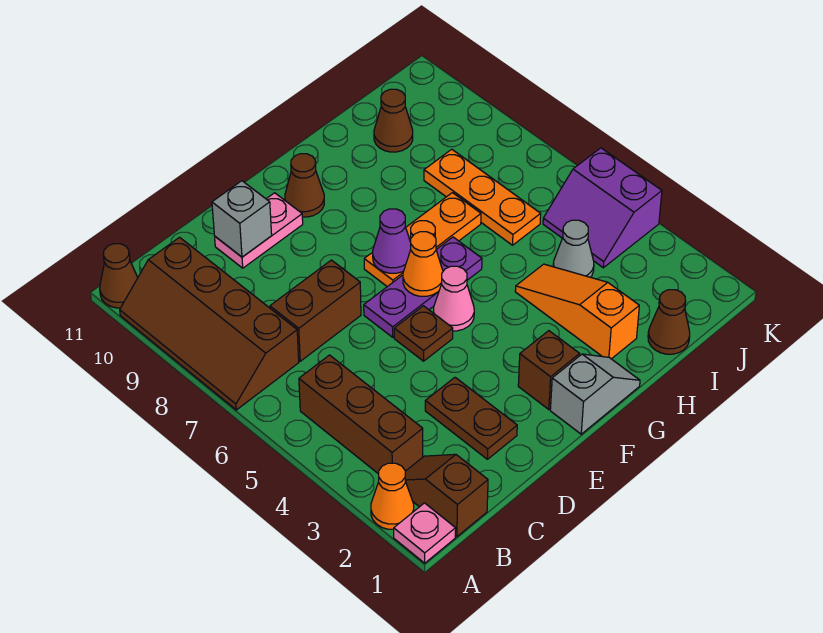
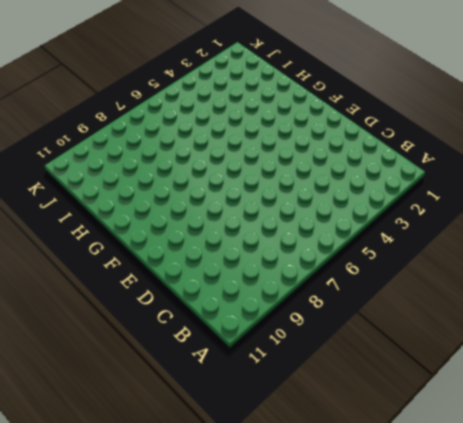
none -> pink plate A1 level 1
none -> orange cone A2 level 1
none -> brown slope A7:B10 level 1 top B

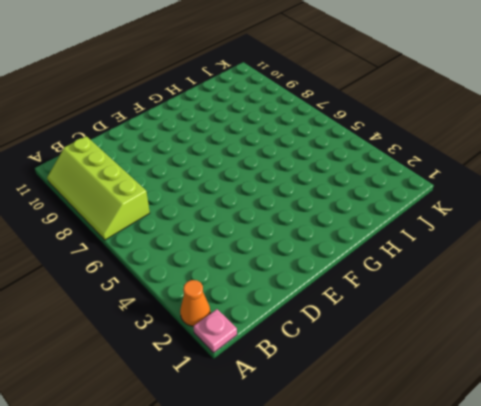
lime slope A7:B10 level 1 top B -> brown slope A7:B10 level 1 top B
none -> brown cone A11 level 1
none -> brown slope B1:B2 level 1 top 1
none -> brown brick B3:B5 level 1

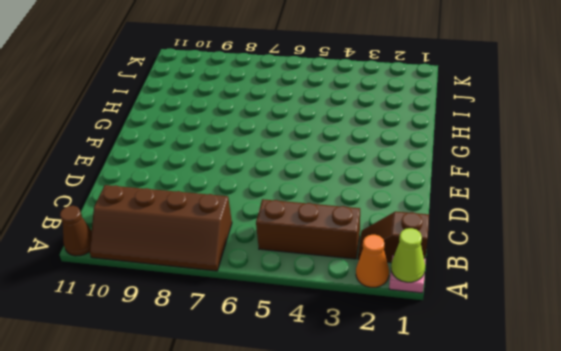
lime cone A1 level 2 -> none
none -> brown brick C7:D7 level 1
none -> brown plate D2:D3 level 1
none -> pink plate D10:E10 level 1

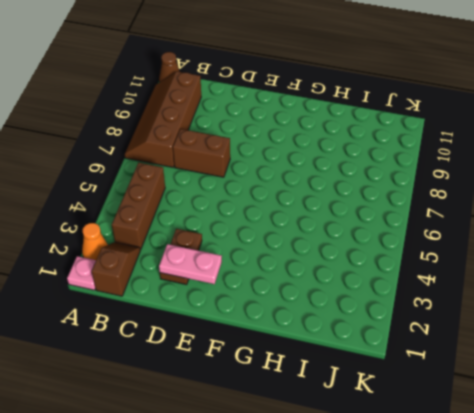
pink plate D2:E2 level 2 -> pink plate D10:E10 level 1
none -> brown plate E5 level 1
none -> purple plate E6:G6 level 1
none -> grey slope F1:G1 level 1 top F

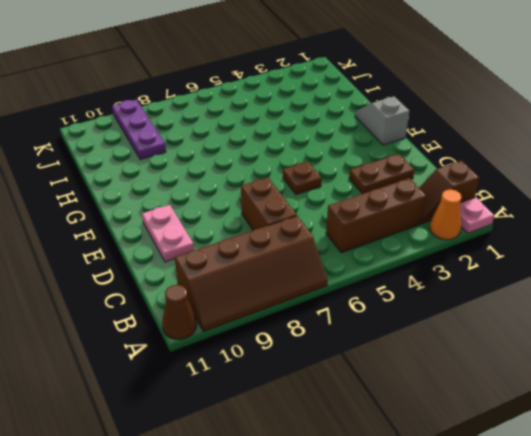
purple plate I9:K9 level 1 -> purple plate E6:G6 level 1
none -> brown brick F2 level 1
none -> pink cone F5 level 1
none -> orange plate F7:H7 level 1

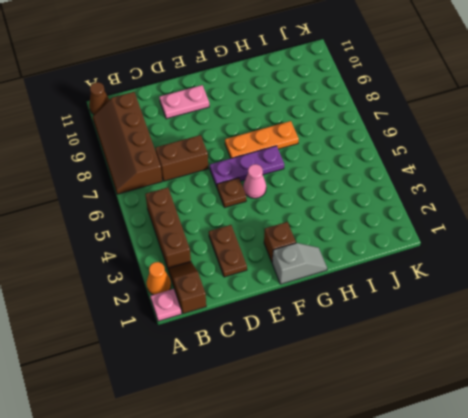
none -> brown cone F10 level 1
none -> orange slope H2:H4 level 1 top 2
none -> brown cone I1 level 1

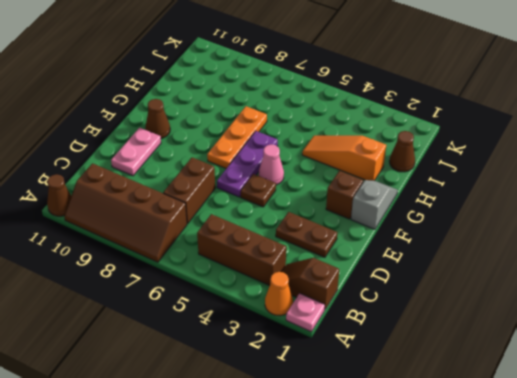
none -> grey cone I4 level 1
none -> orange plate I6:I8 level 1
none -> brown cone I10 level 1

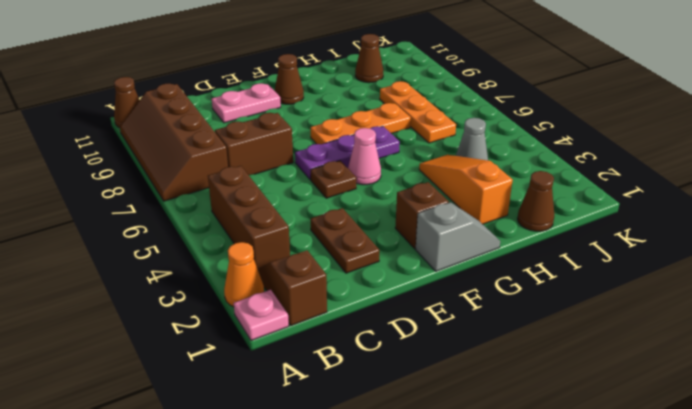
none -> purple slope J4:K5 level 1 top K
none -> grey brick D10 level 2
none -> orange cone F6 level 2

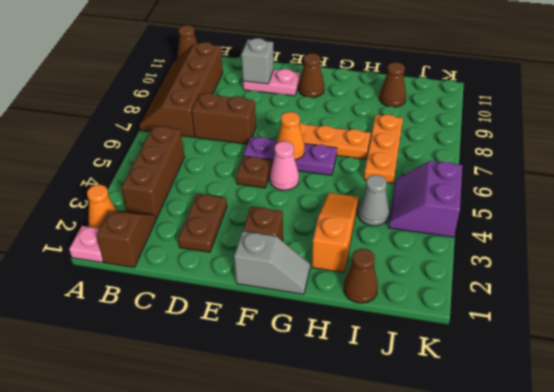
none -> purple cone F7 level 2

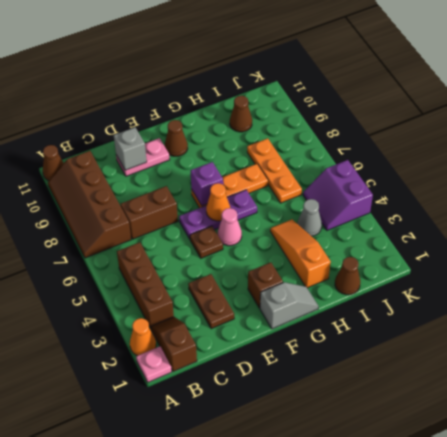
purple brick F7 level 2 -> purple cone F7 level 2

